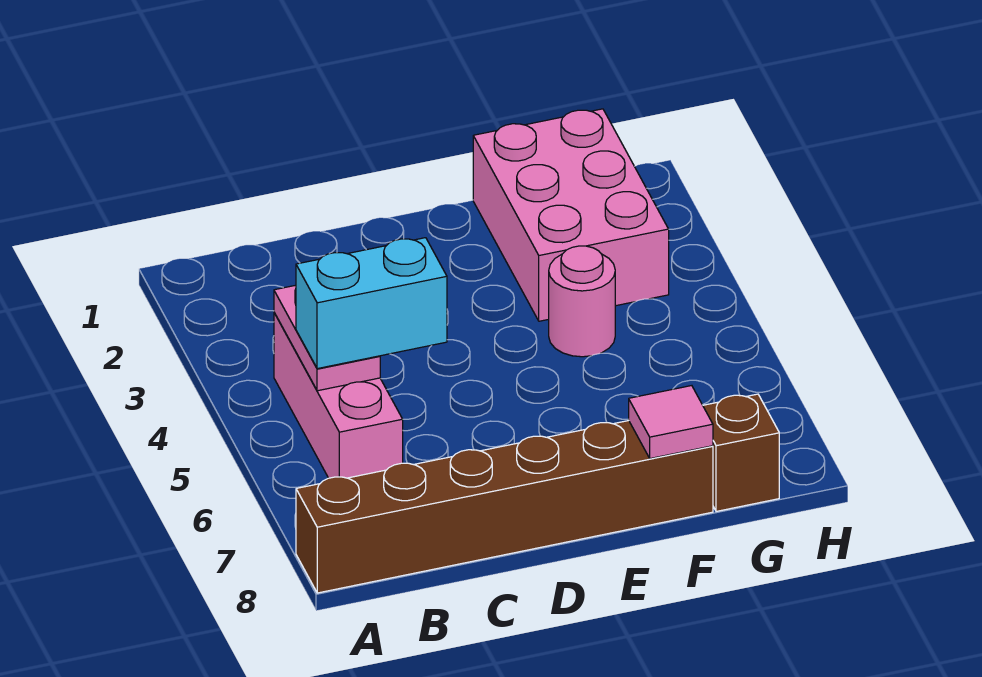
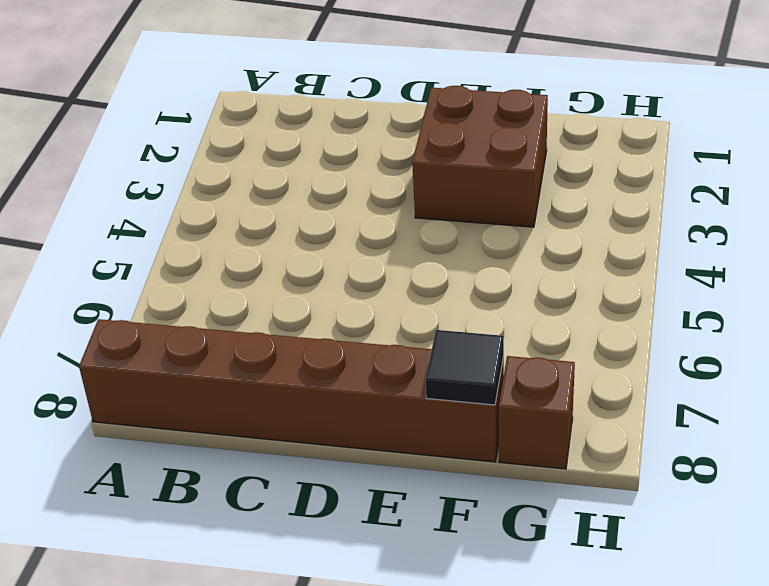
brown brick E2:F3 level 1 -> pink brick F1:G3 level 1
black tile F8 level 2 -> pink tile F8 level 2
none -> pink brick B4:B6 level 1
none -> pink round brick F4 level 1

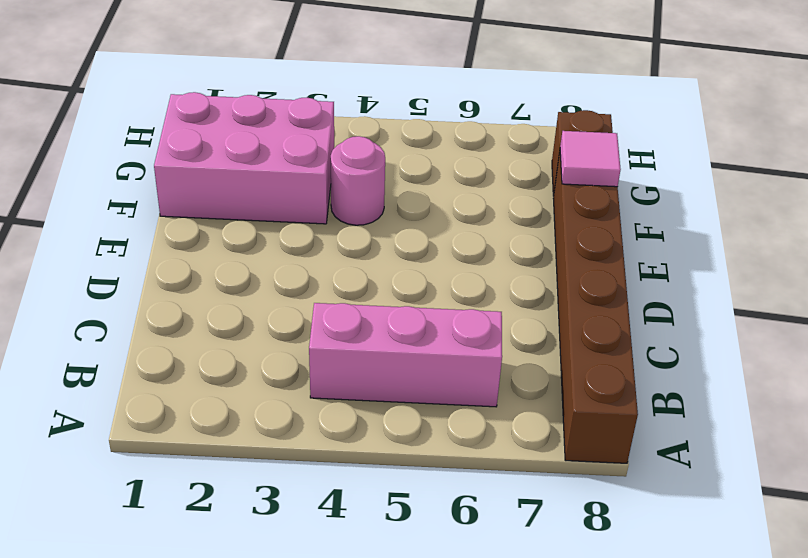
none -> pink plate B4:B5 level 2
none -> cyan brick B5:C5 level 3

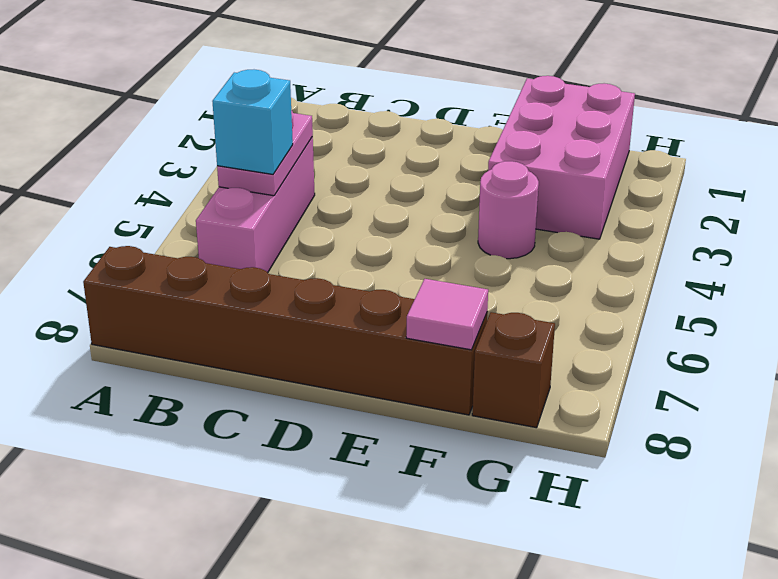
cyan brick B5 level 3 -> cyan brick B5:C5 level 3

